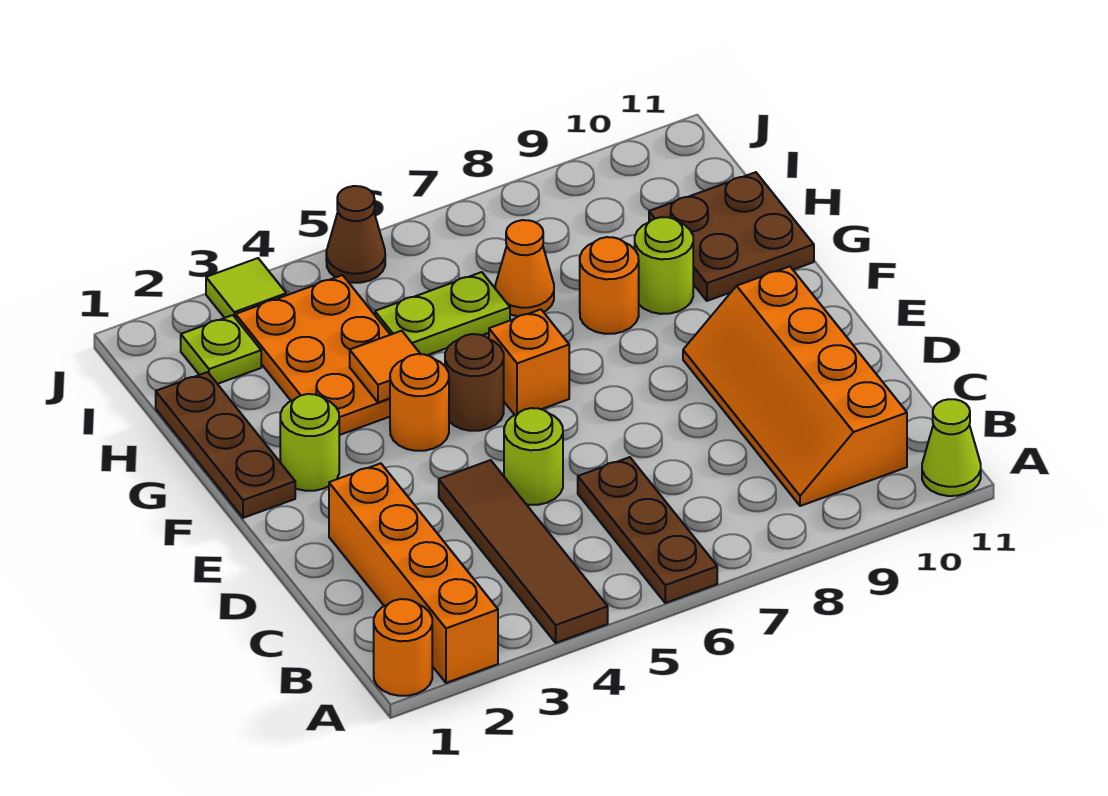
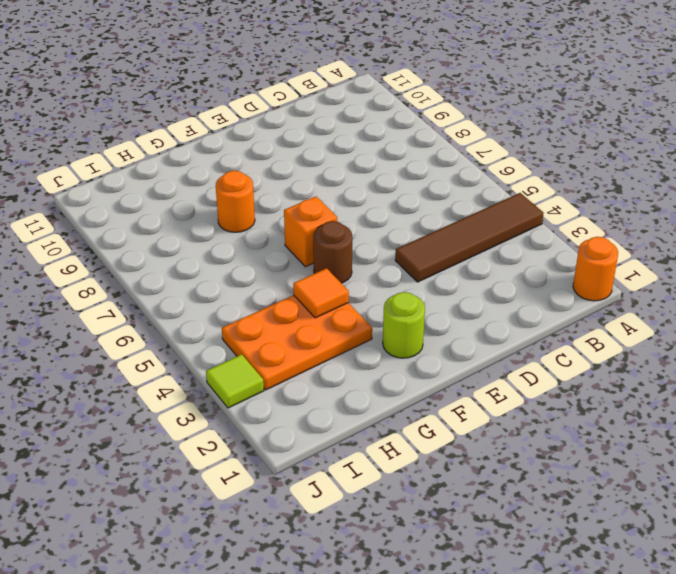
none -> orange brick A2:D2 level 1
none -> brown plate A6:C6 level 1
none -> lime cone A11 level 1

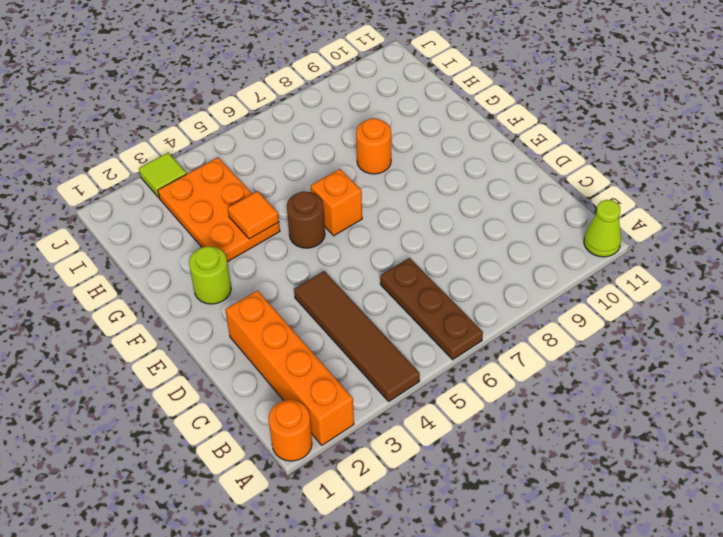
none -> orange slope B9:E10 level 1 top 10
none -> lime round brick D5 level 1
none -> brown plate F1:H1 level 1

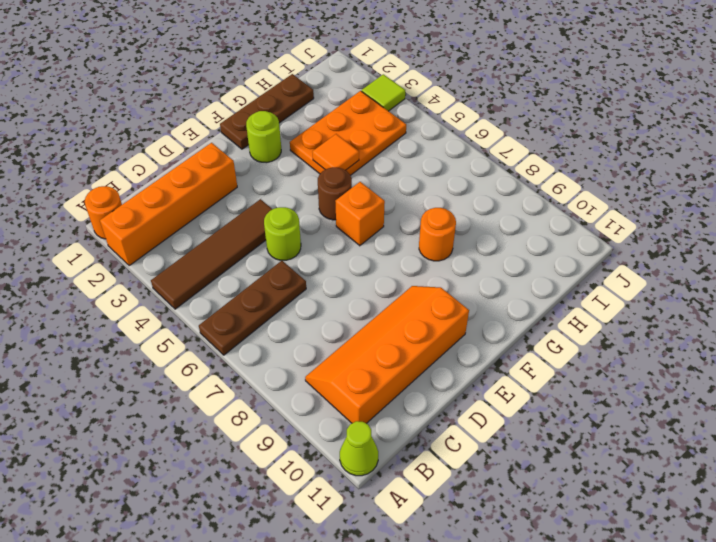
none -> orange round brick F4 level 1
none -> lime round brick G9 level 1
none -> brown plate G10:H11 level 1

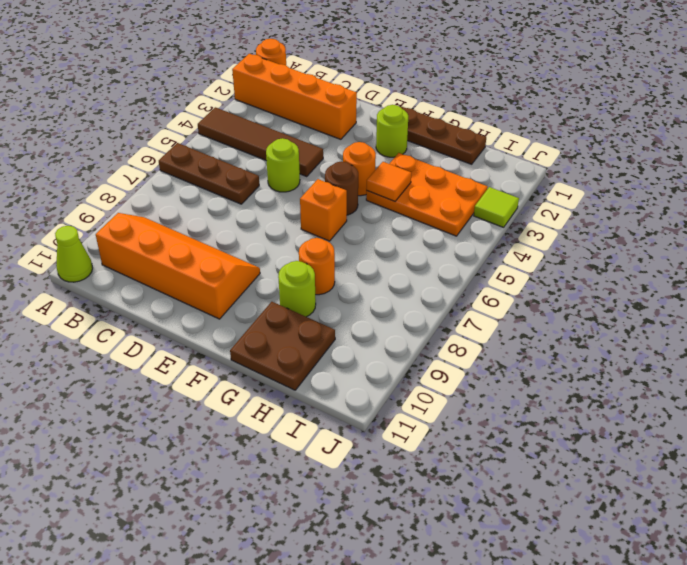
none -> lime plate H5:H6 level 1
none -> orange cone H7 level 1
none -> lime plate I2 level 1

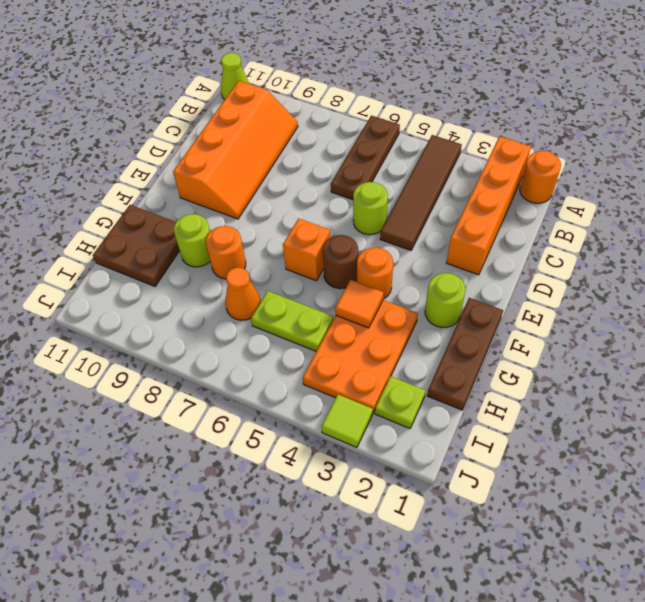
none -> brown cone J5 level 1

